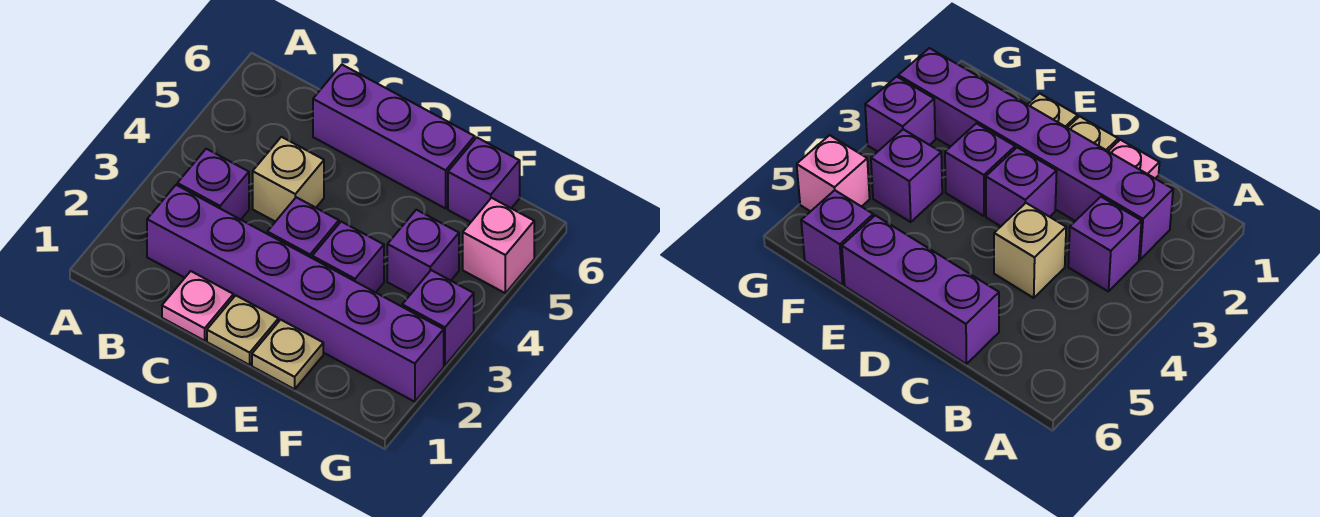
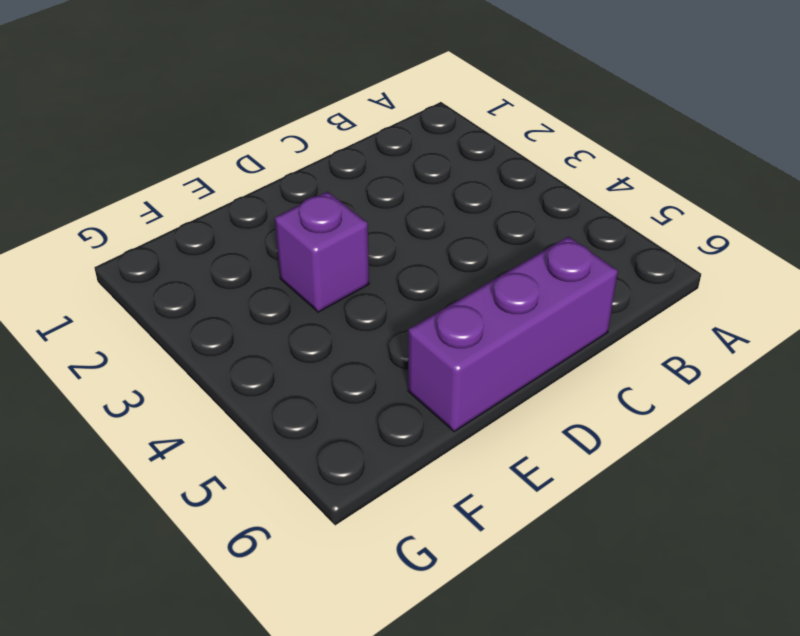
none -> purple brick B2:G2 level 1
none -> purple brick B3 level 1
none -> pink plate C1 level 1

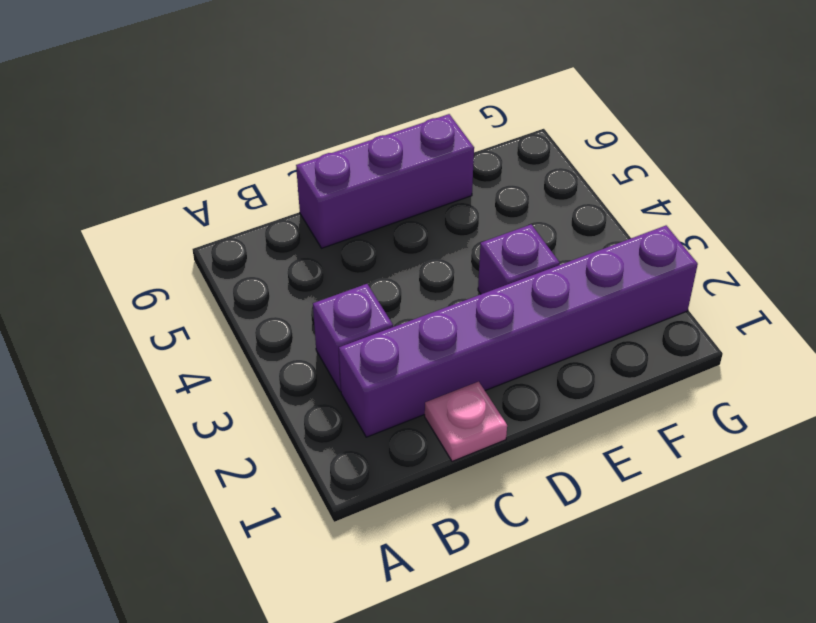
none -> tan brick C4 level 1
none -> tan plate D1 level 1
none -> purple brick D3 level 1

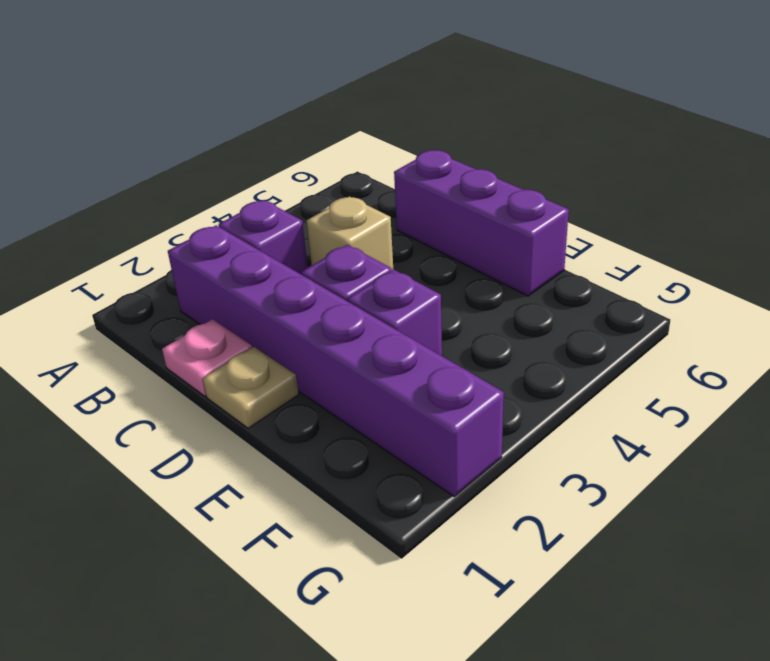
none -> tan plate E1 level 1
none -> purple brick F4 level 1
none -> purple brick F6 level 1

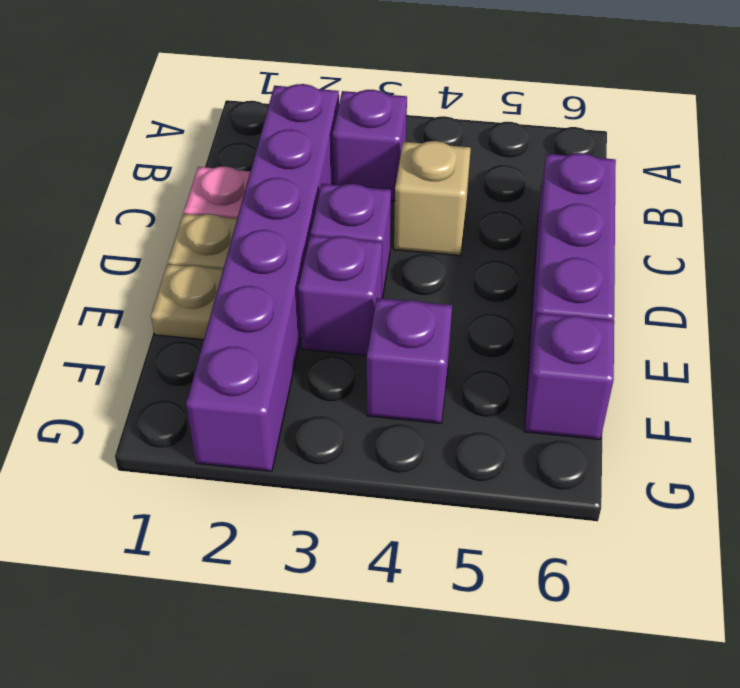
none -> purple brick G3 level 1
none -> pink brick G5 level 1

